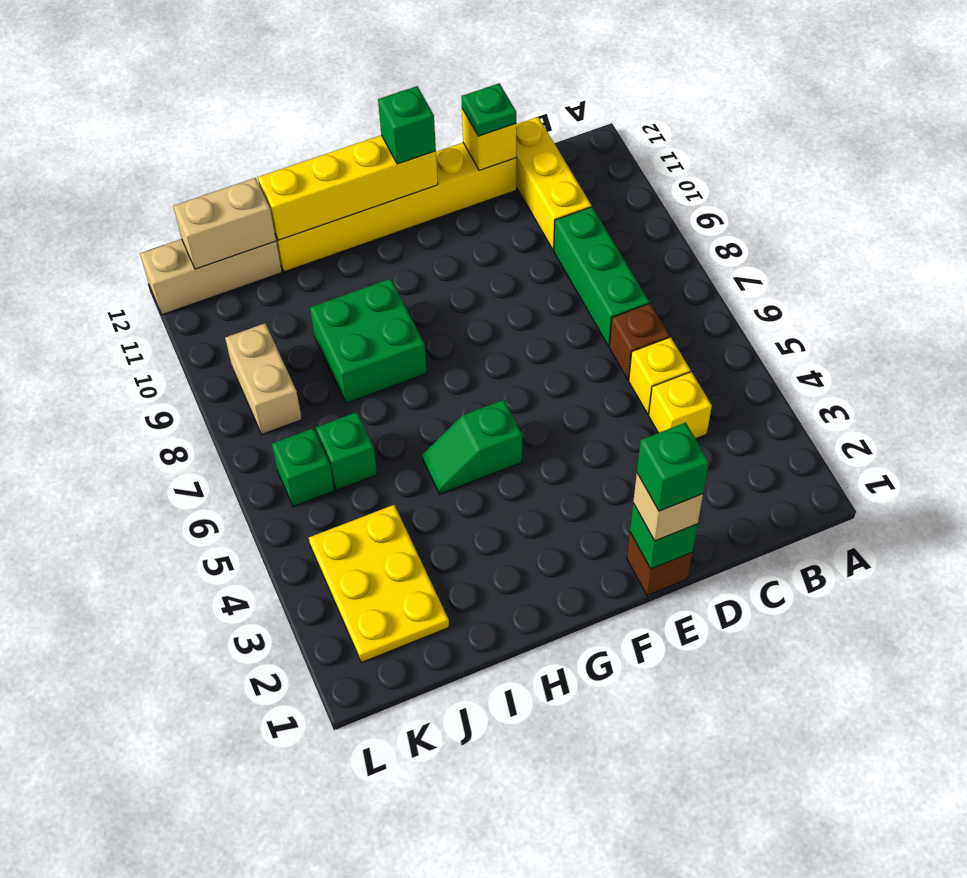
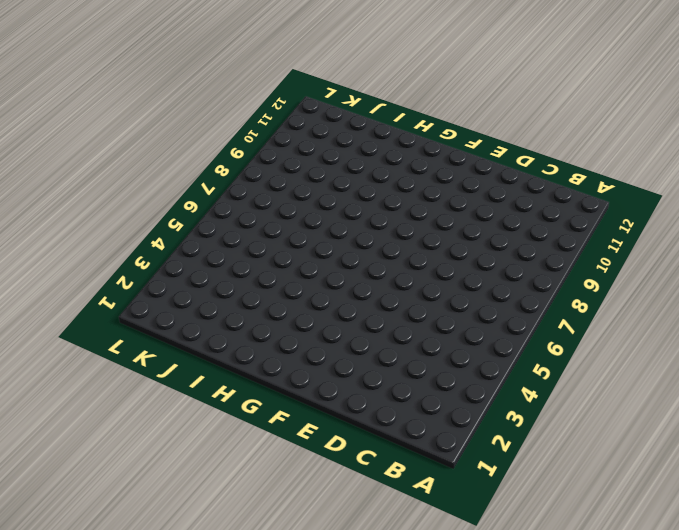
none -> yellow brick C4 level 1
none -> yellow brick C5 level 1
none -> brown brick C6 level 1

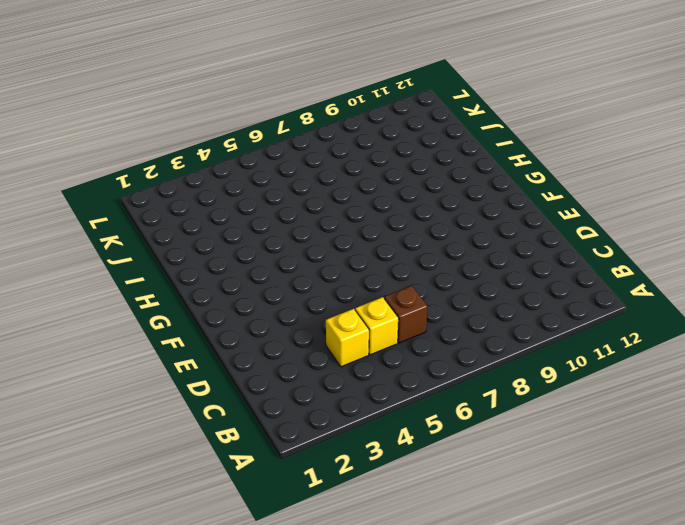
none -> green brick C7:C9 level 1
none -> yellow brick C10:C12 level 1
none -> yellow brick D12:I12 level 1

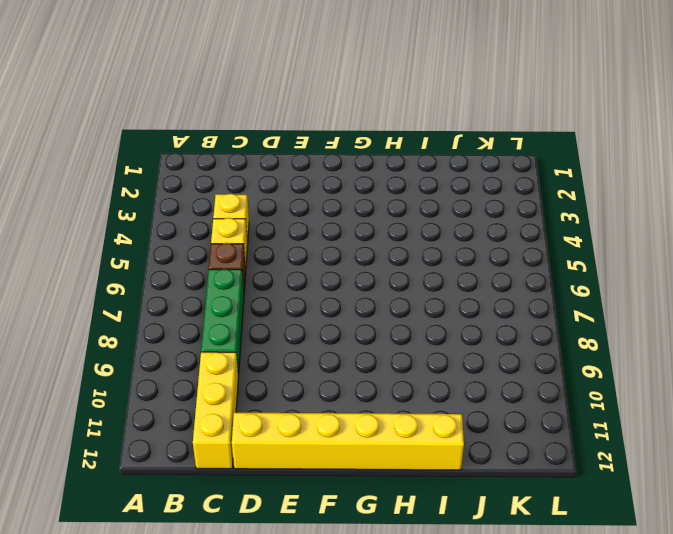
none -> brown brick E1 level 1
none -> green slope G5:H5 level 1 top G
none -> green brick H8:I9 level 1

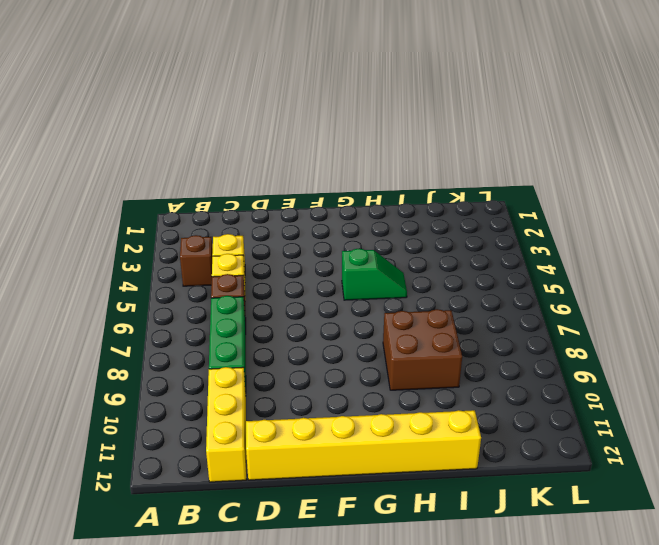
brown brick B4 level 1 -> brown brick E1 level 1
brown brick H8:I9 level 1 -> green brick H8:I9 level 1
none -> yellow plate J2:K4 level 1
none -> green brick J6 level 1
none -> tan brick J12:L12 level 1

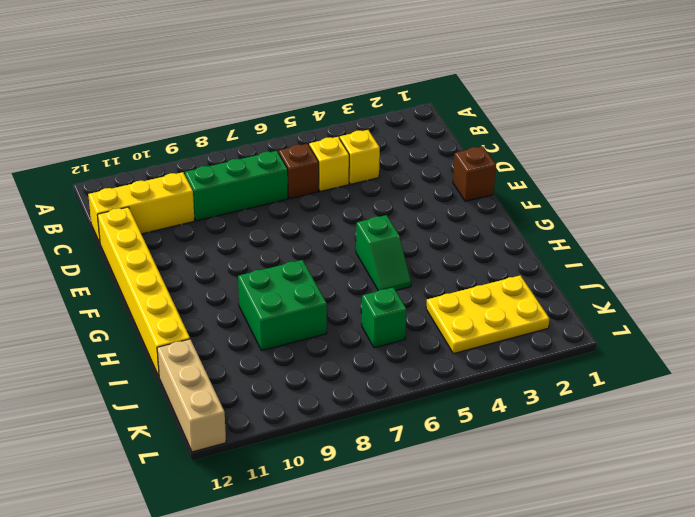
none -> green brick K6 level 1
none -> tan brick K8:K9 level 1
none -> yellow brick D12 level 2

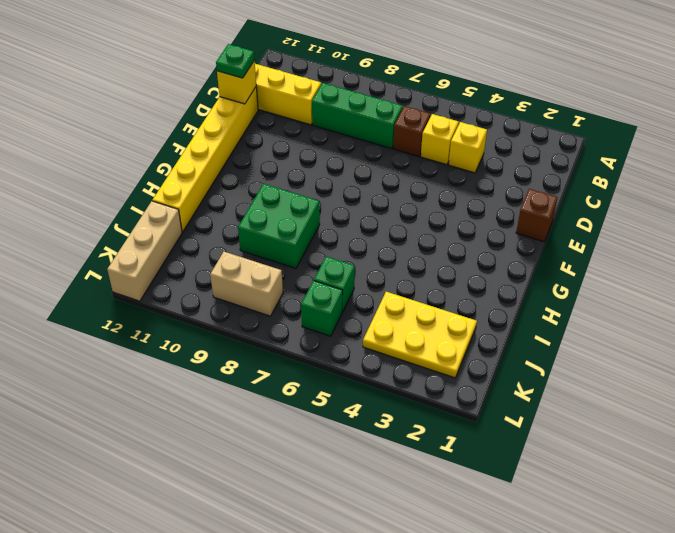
none -> green slope G5:H5 level 1 top G
none -> green brick E1 level 2
none -> yellow brick F12:I12 level 2

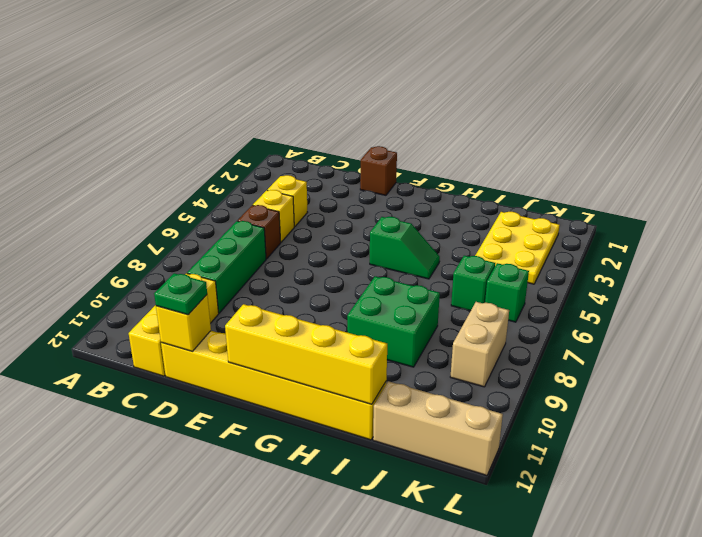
none -> green brick E1 level 2
none -> tan brick J12:K12 level 2
none -> tan brick E1 level 3

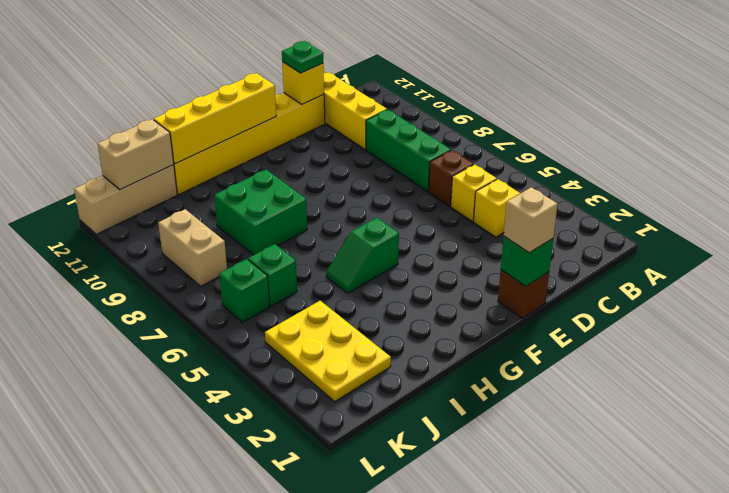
none -> green brick F12 level 3
none -> green brick E1 level 4

